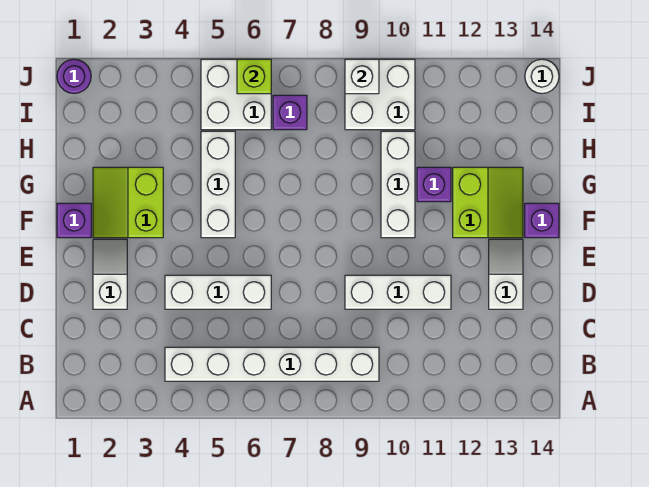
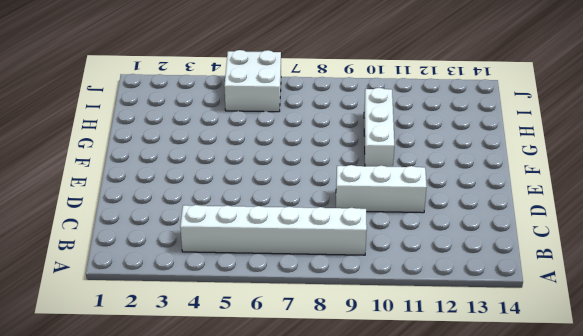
none -> white slope D2:E2 level 1 top D
none -> white brick D4:D6 level 1
none -> white slope D13:E13 level 1 top D

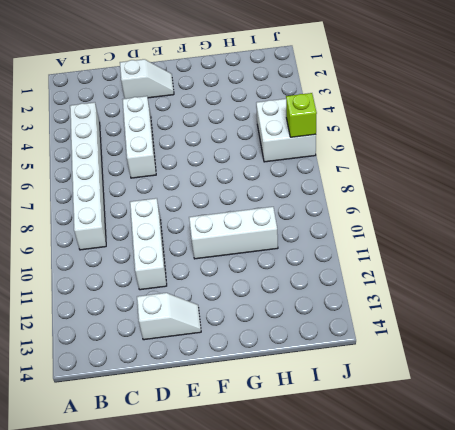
none -> purple brick F1 level 1
none -> lime slope F2:G3 level 1 top 3
none -> white brick F5:H5 level 1

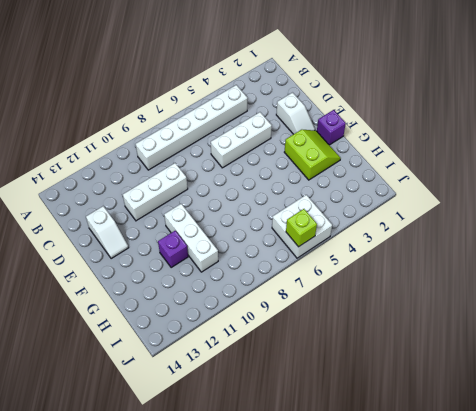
none -> white brick F5:H5 level 1
none -> lime slope F12:G13 level 1 top 12
none -> purple brick F14 level 1

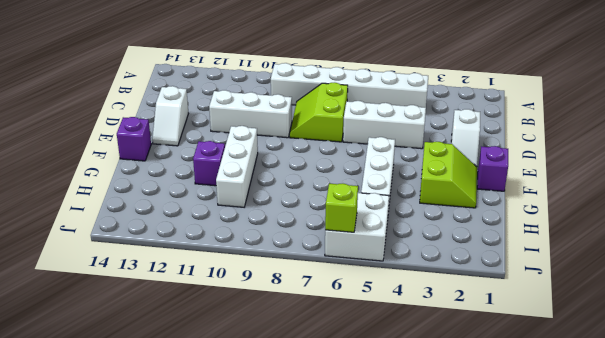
lime slope C7:D8 level 1 top 7 -> lime slope F12:G13 level 1 top 12
none -> purple brick I7 level 1
none -> white brick I9:J10 level 1
none -> purple round brick J1 level 1

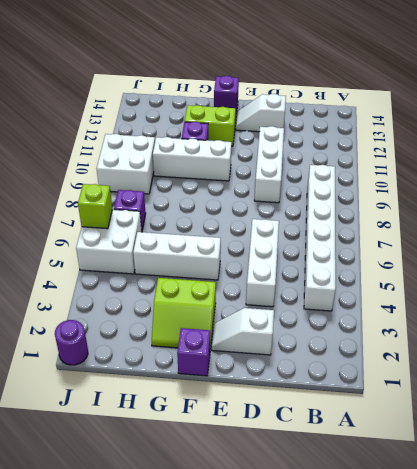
none -> white round brick J14 level 1
none -> white brick J9 level 2

